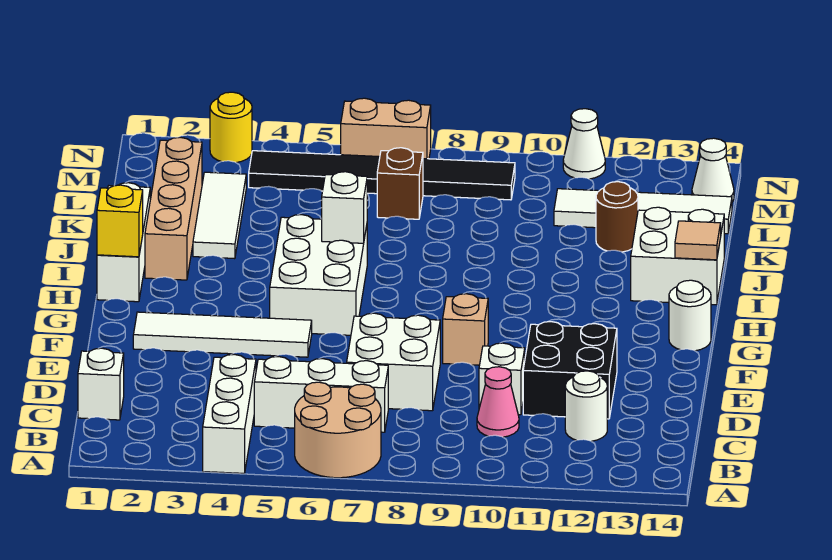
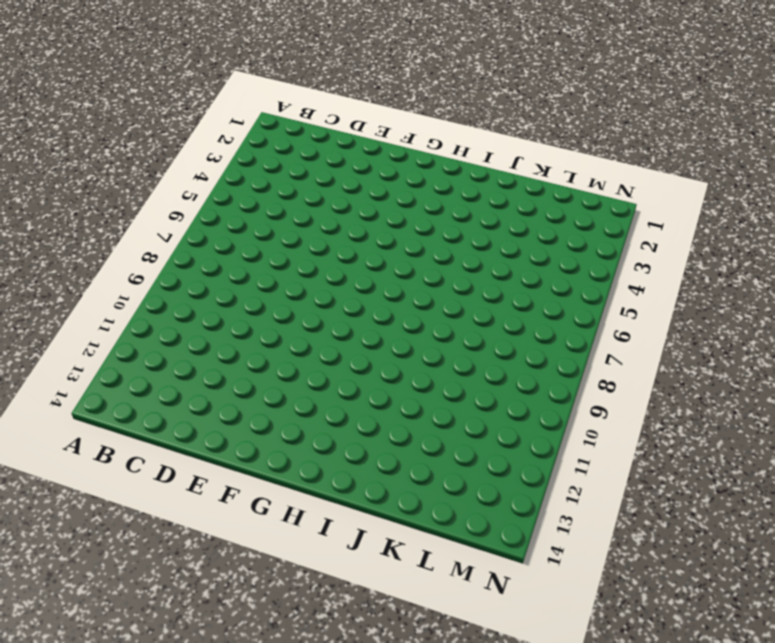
none -> white brick A4:C4 level 1
none -> tan round brick A6:B7 level 1
none -> white brick C1 level 1

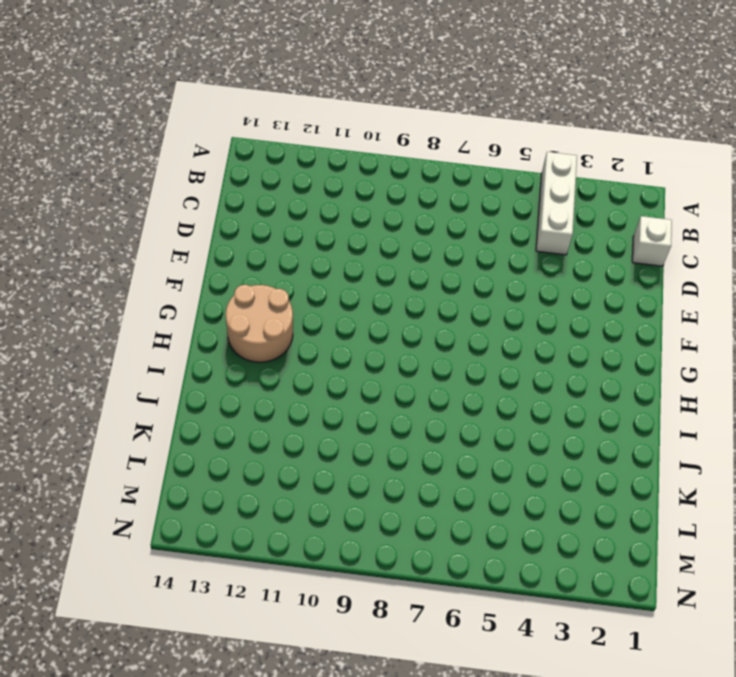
tan round brick G12:H13 level 1 -> tan round brick A6:B7 level 1
none -> white brick C5:C7 level 1
none -> pink cone C10 level 1
none -> white round brick C12 level 1

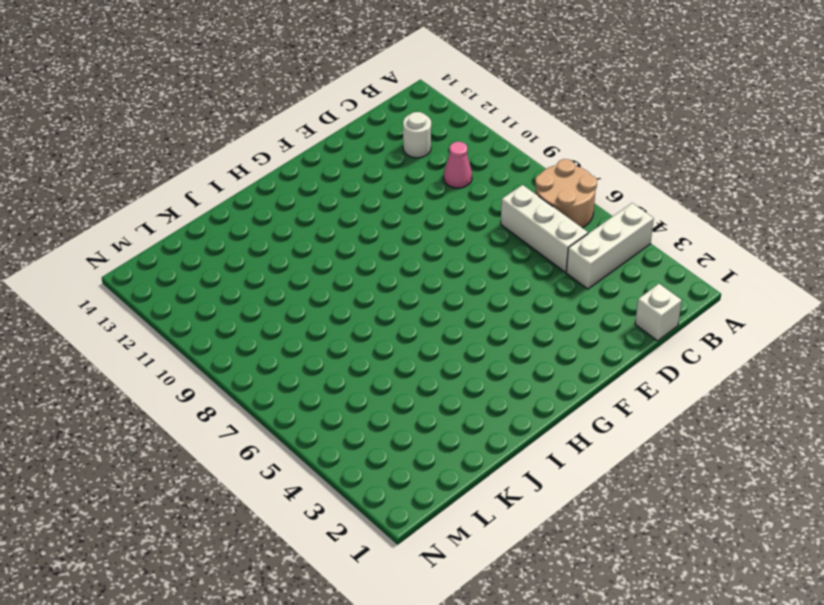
none -> white brick D7:E8 level 1
none -> white brick D10 level 1
none -> black brick D11:E12 level 1

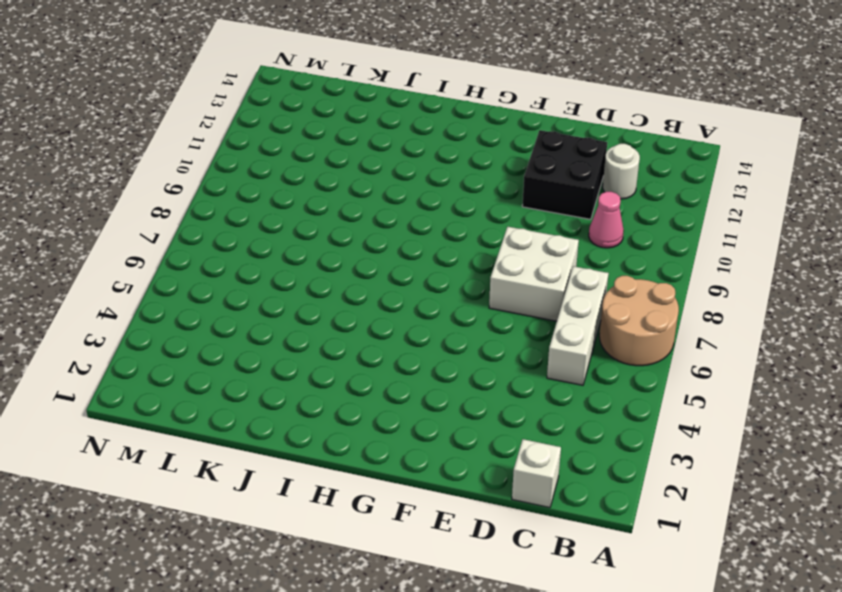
none -> white brick A4:C4 level 1
none -> white brick D10 level 1
none -> white tile F2:F5 level 1

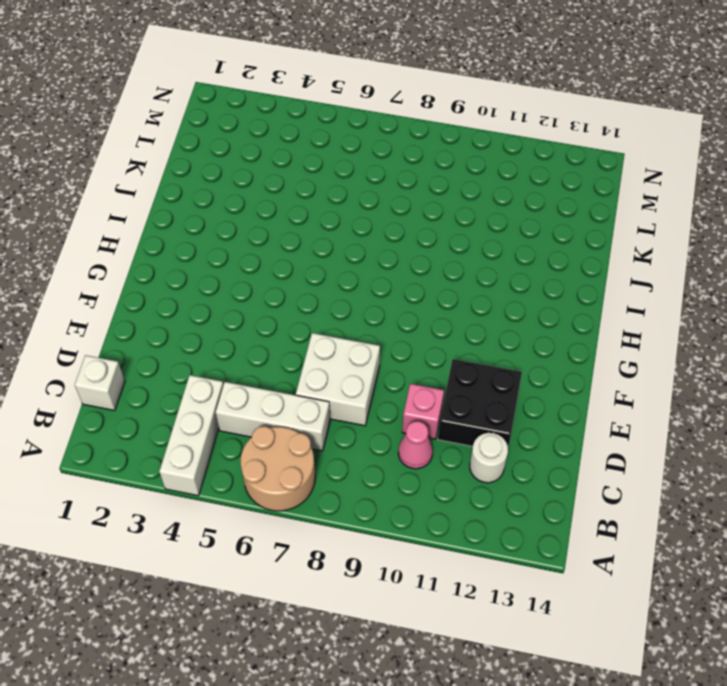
pink brick D10 level 1 -> white brick D10 level 1
none -> white tile F2:F5 level 1
none -> tan brick F9 level 1
none -> white brick G5:I6 level 1

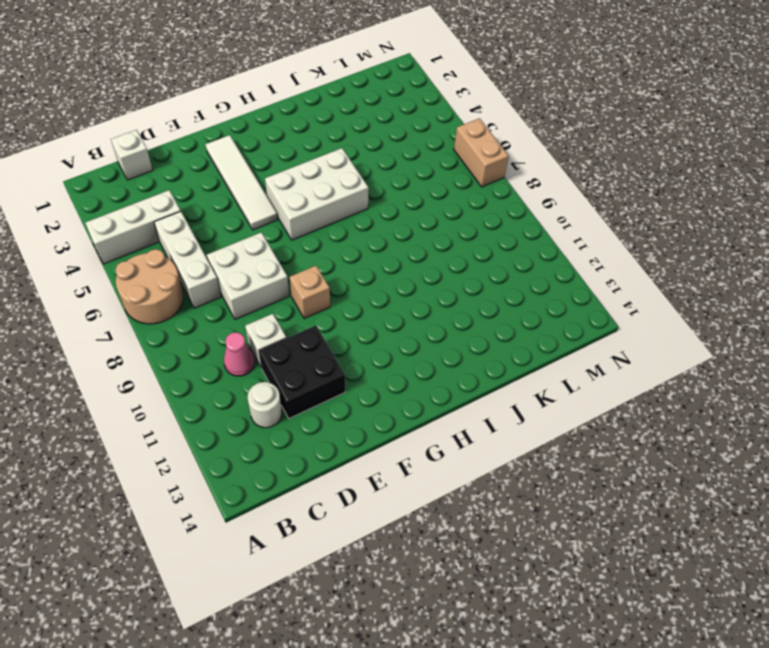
none -> white round brick G14 level 1
none -> white brick H1:J1 level 1
none -> tan brick I2:L2 level 1

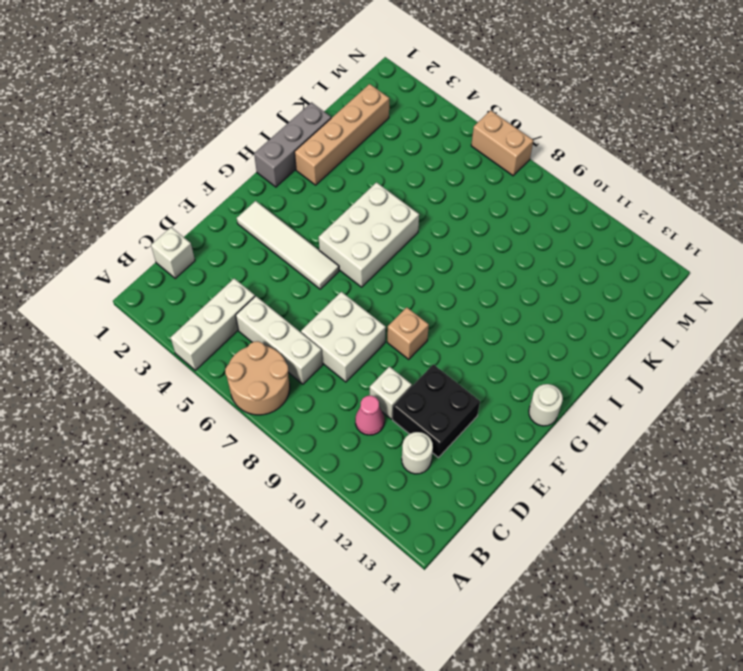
grey brick H1:J1 level 1 -> white brick H1:J1 level 1
none -> white brick I13:J14 level 1
none -> white tile J3:L3 level 1
none -> brown round brick K12 level 1

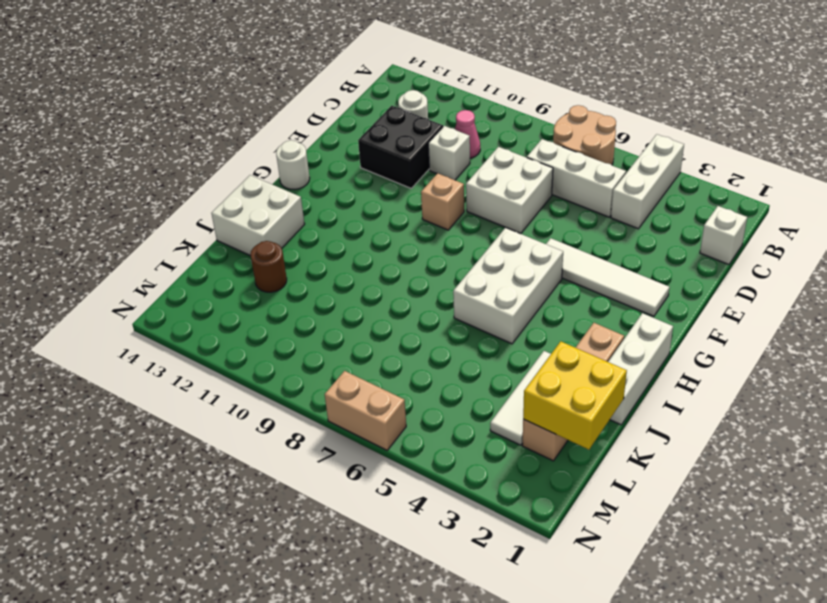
yellow brick K1:L2 level 2 -> none
none -> brown brick L7 level 1
none -> white tile L11:L14 level 1
none -> black tile M4:M9 level 1

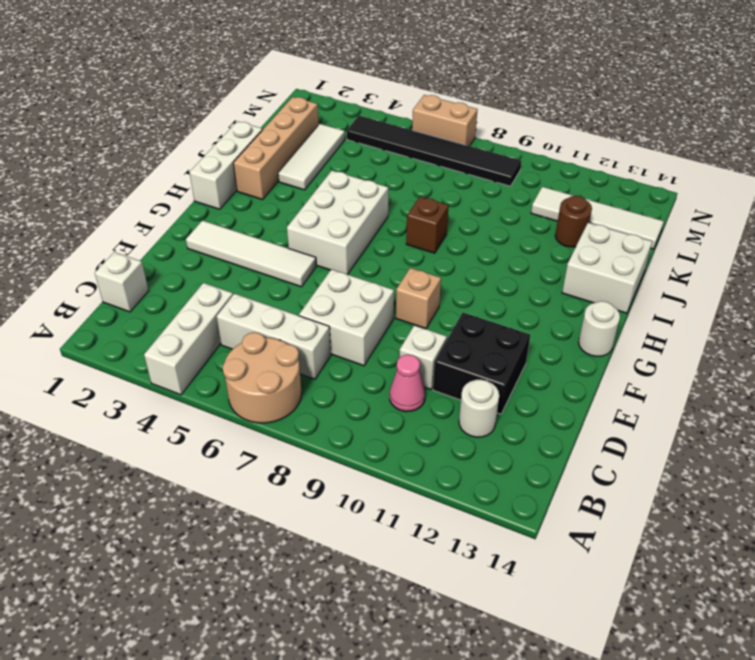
brown brick I8 level 1 -> brown brick L7 level 1
none -> white cone M14 level 1
none -> yellow round brick N3 level 1
none -> white cone N11 level 1

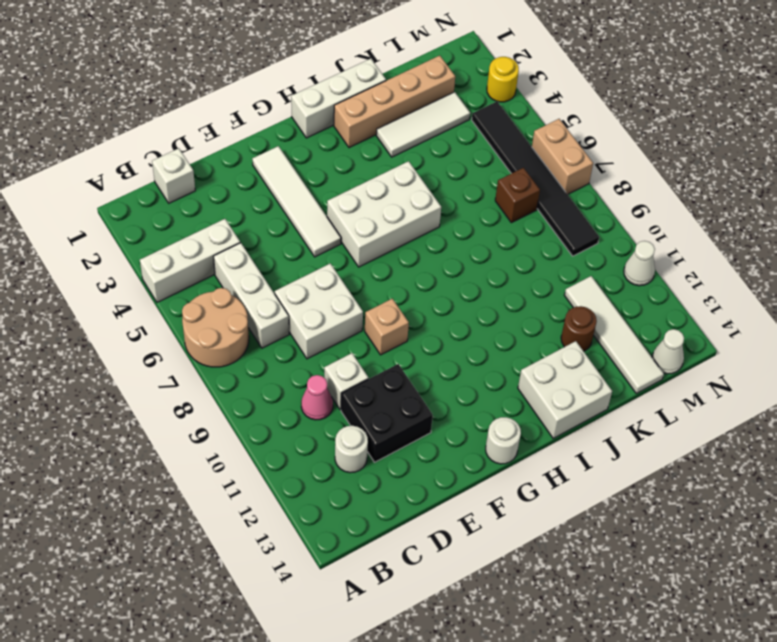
none -> yellow brick H1 level 2
none -> white brick I6 level 2
none -> tan tile I14 level 2

